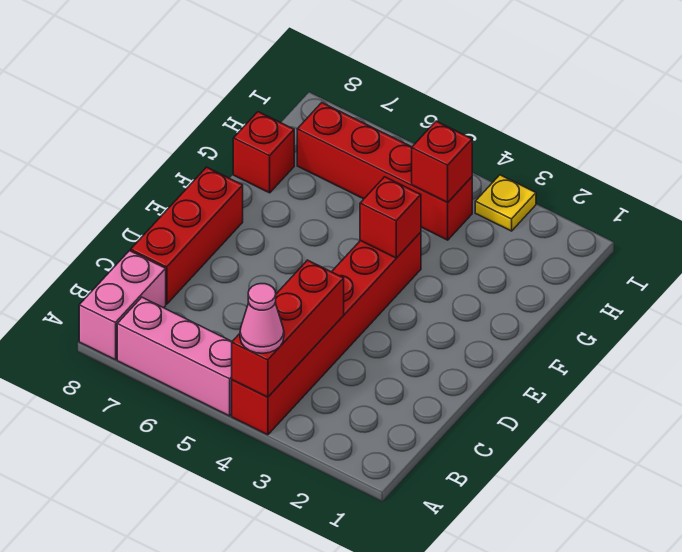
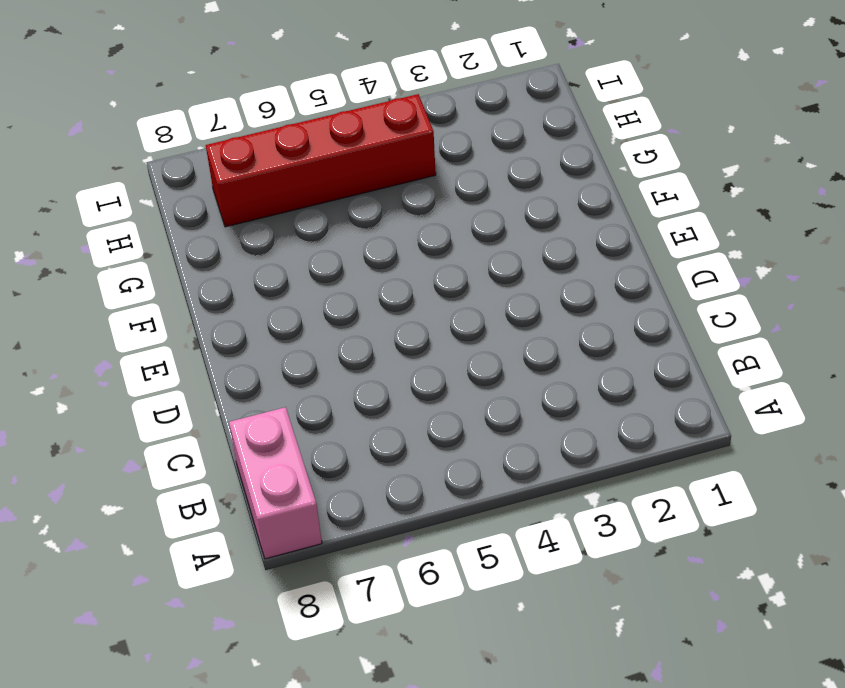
none -> red brick A4:F4 level 1
none -> pink brick A5:A7 level 1

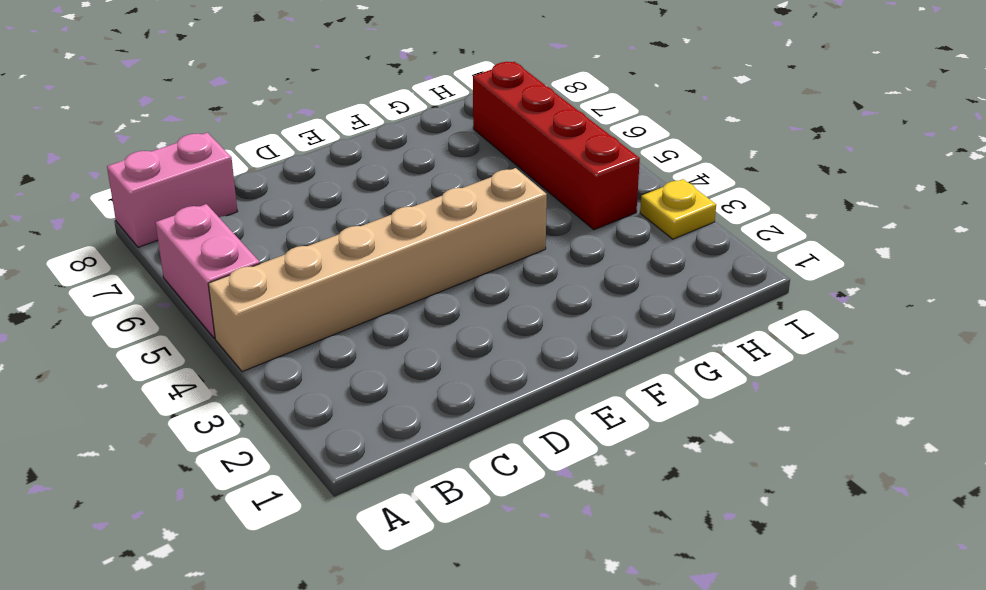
tan brick A4:F4 level 1 -> red brick A4:F4 level 1
pink brick A5:A6 level 1 -> pink brick A5:A7 level 1
none -> red brick C8:E8 level 1
none -> red brick G8 level 1

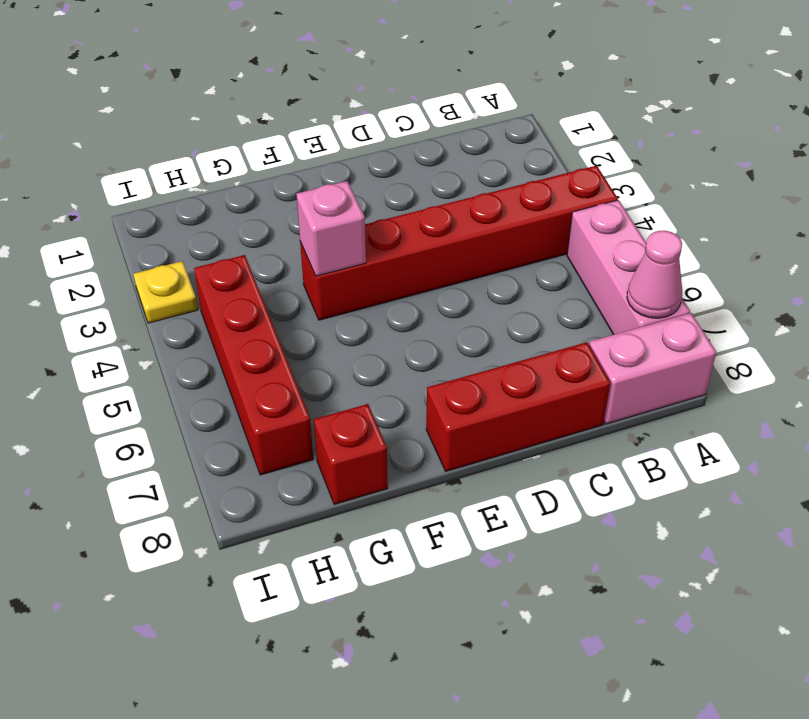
pink cone A7 level 2 -> pink cone A4 level 3
pink brick F4 level 2 -> red brick F4 level 2
none -> red brick A4:C4 level 2
none -> red brick H4 level 2

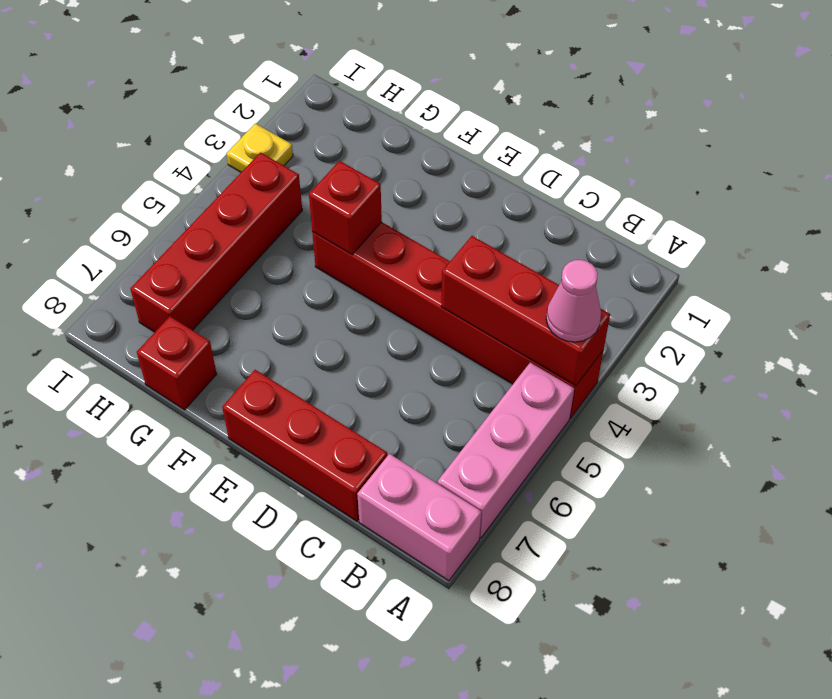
none -> red brick H4 level 2

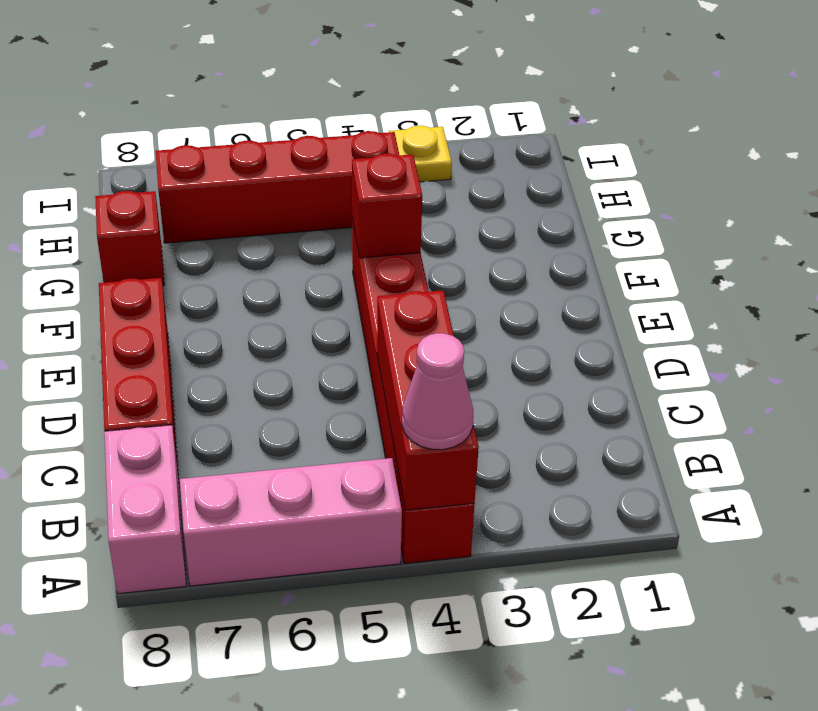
none -> red brick H4 level 2

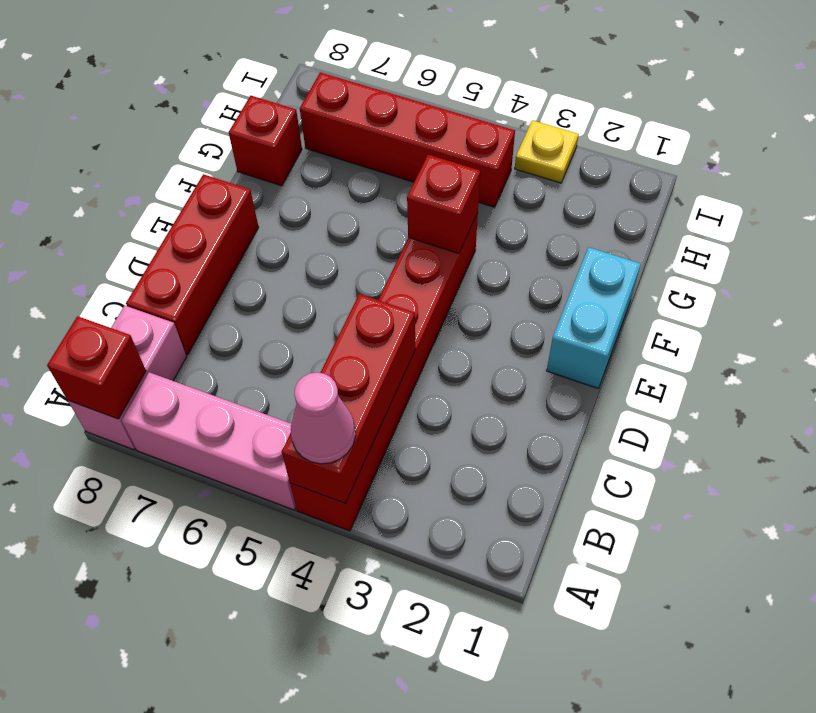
red brick A8 level 2 -> red brick H4 level 2
cyan brick E1:F1 level 1 -> none

